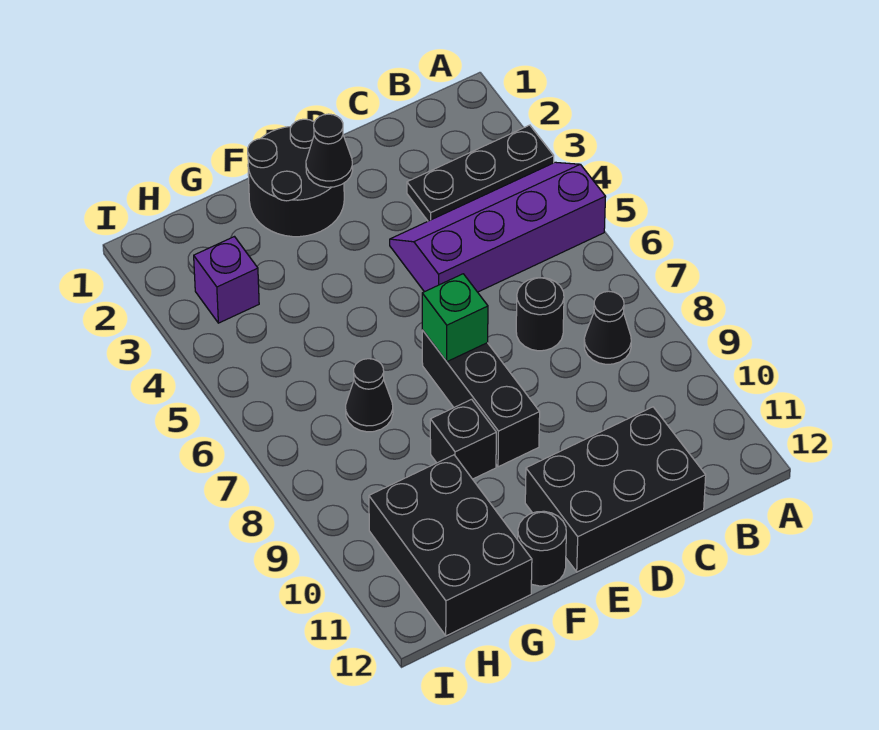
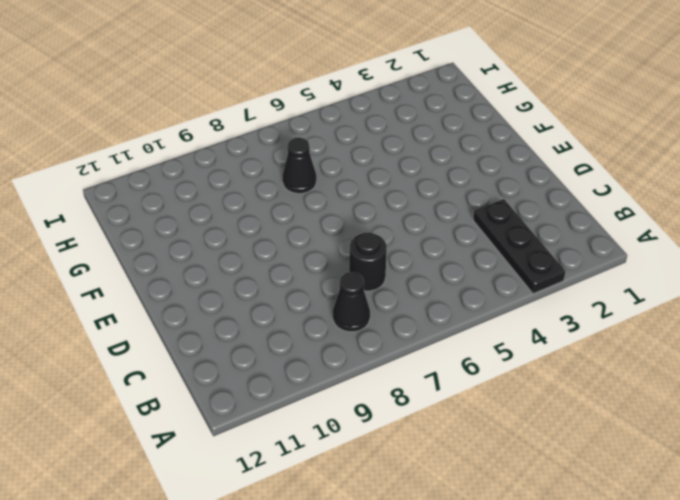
none -> purple slope A4:D5 level 1 top 5
none -> black brick C11:E12 level 1
none -> black round brick E1:F2 level 1

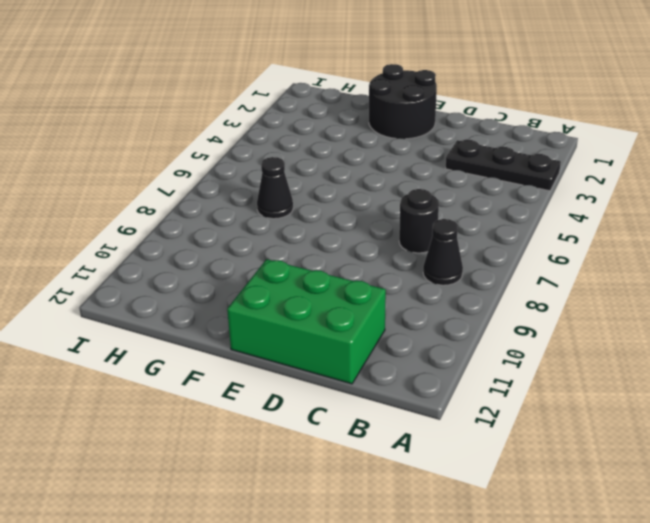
green brick C11:E12 level 1 -> black brick C11:E12 level 1
none -> purple slope A4:D5 level 1 top 5
none -> black brick E7:E9 level 1
none -> black brick F9 level 1

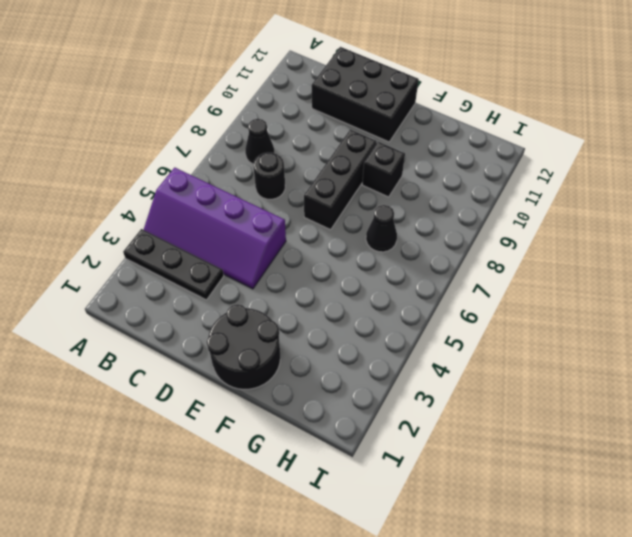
none -> black round brick F12 level 1
none -> black brick G10:H12 level 1
none -> purple brick H3 level 1

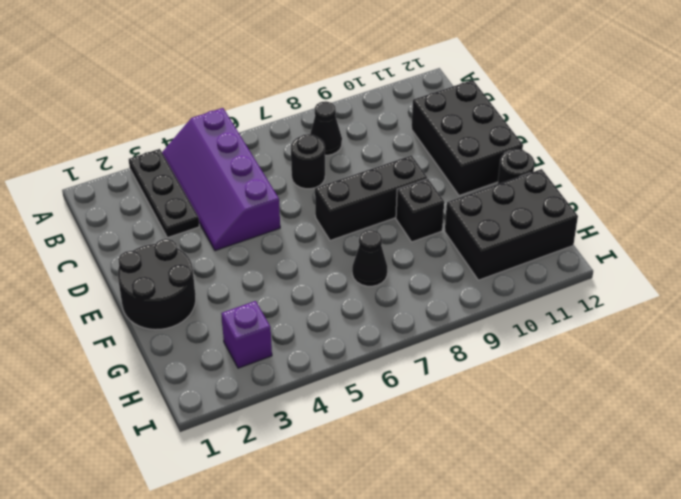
none -> black cone E2 level 2
none -> green brick E7 level 2

